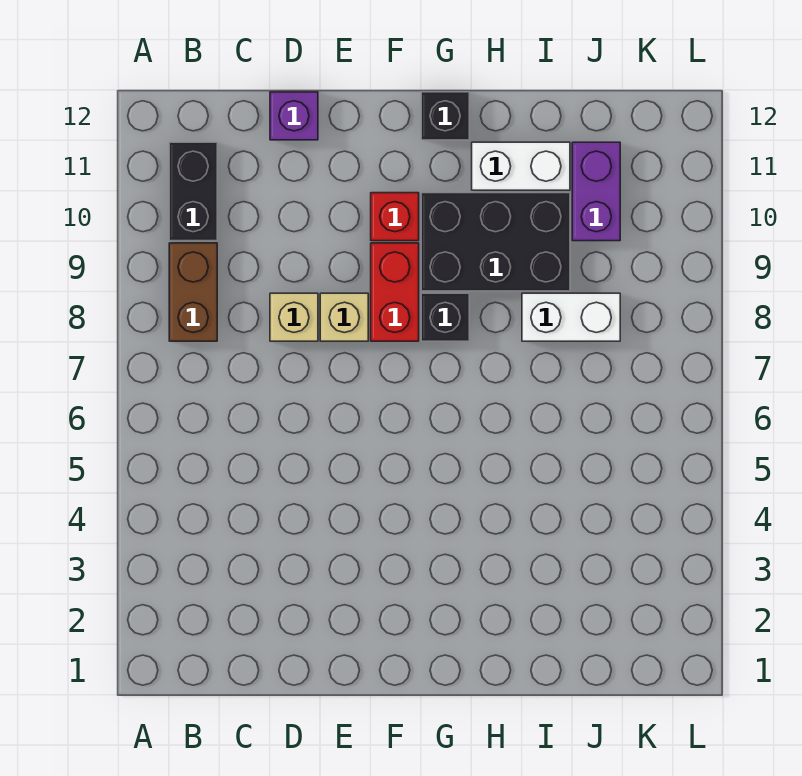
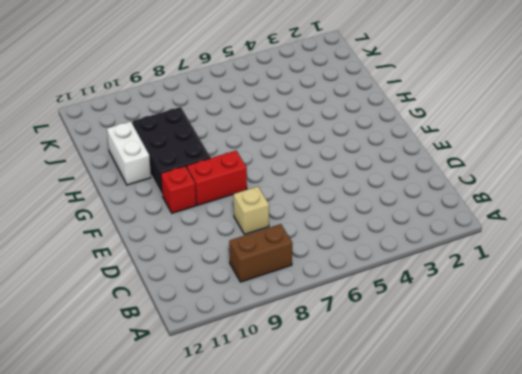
none -> black brick B10:B11 level 1
none -> purple brick D12 level 1
none -> tan brick E8 level 1

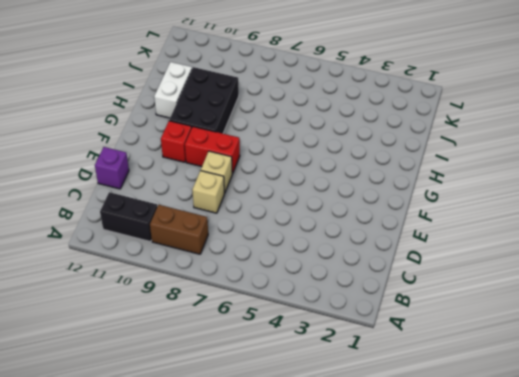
none -> black brick G8 level 1
none -> black brick G12 level 1
none -> white brick I8:J8 level 1

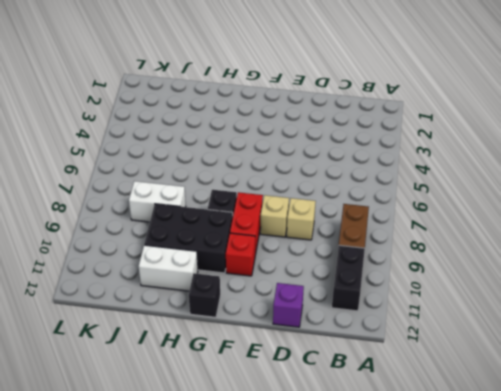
none -> purple brick J10:J11 level 1

